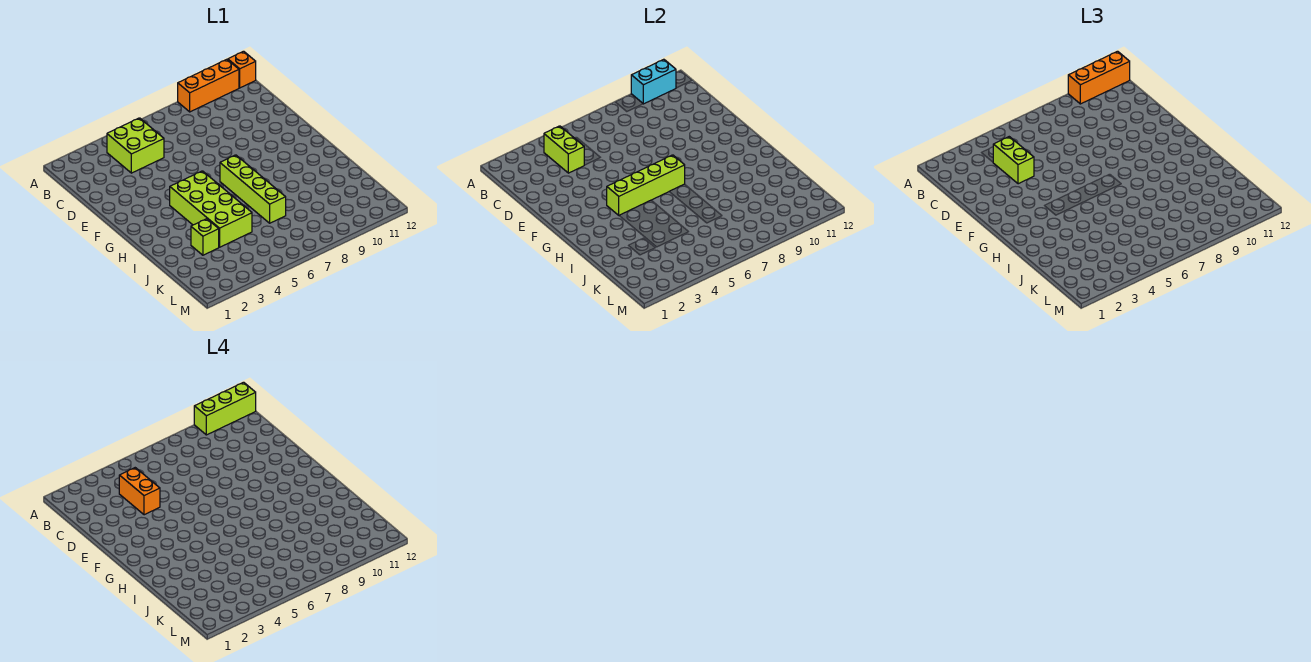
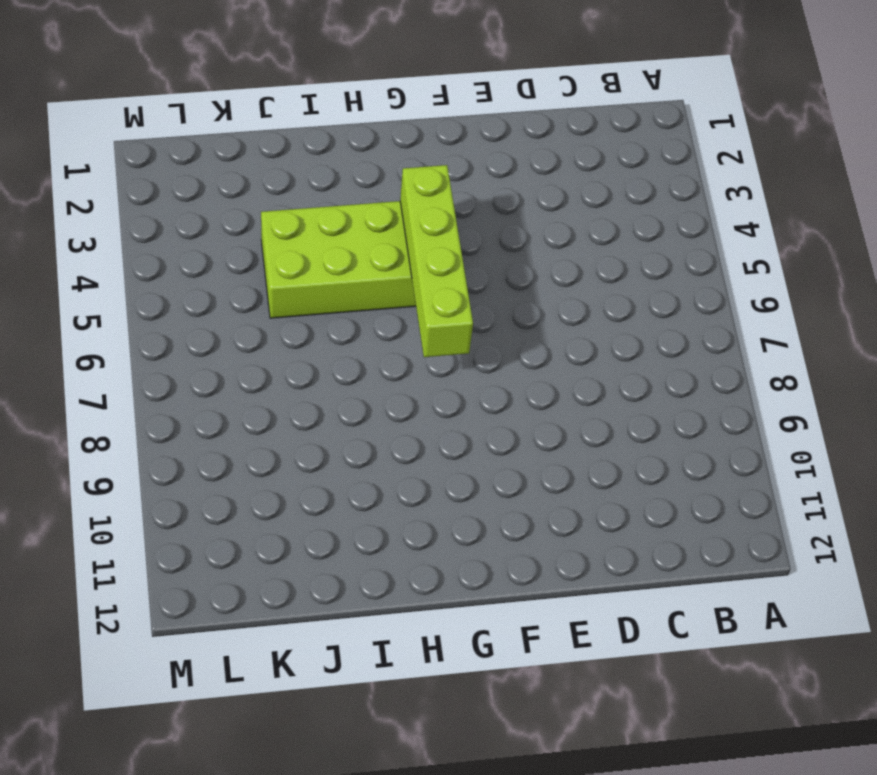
none -> orange brick A9:A11 level 1
none -> orange brick A12 level 1
none -> lime brick B4:C5 level 1

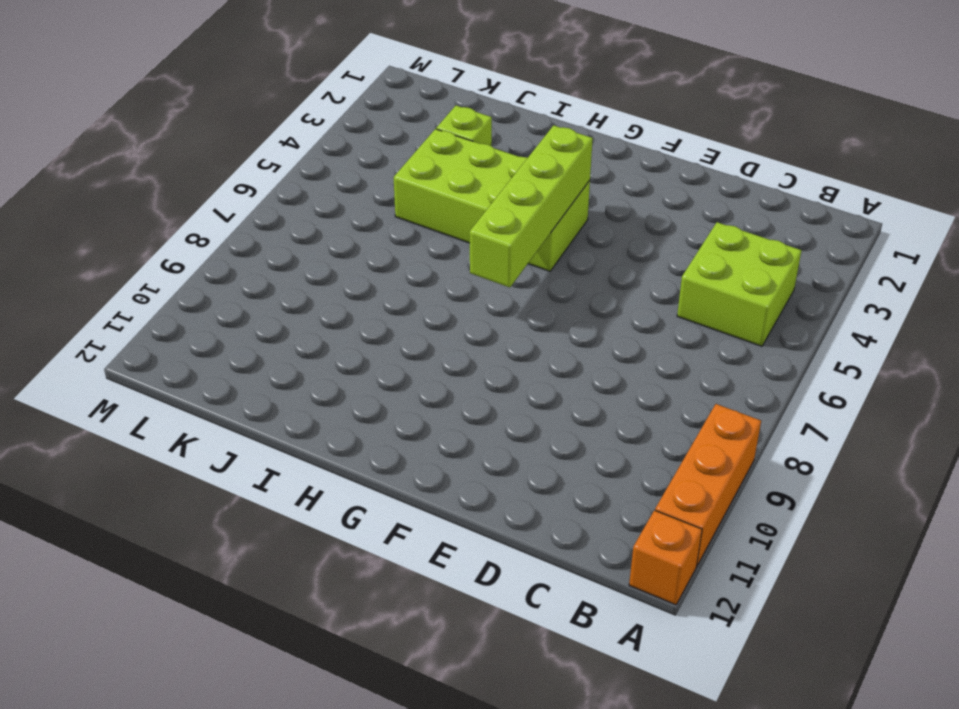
none -> lime brick G7:J7 level 1
none -> cyan brick A10:A11 level 2
none -> lime brick B4:C4 level 2

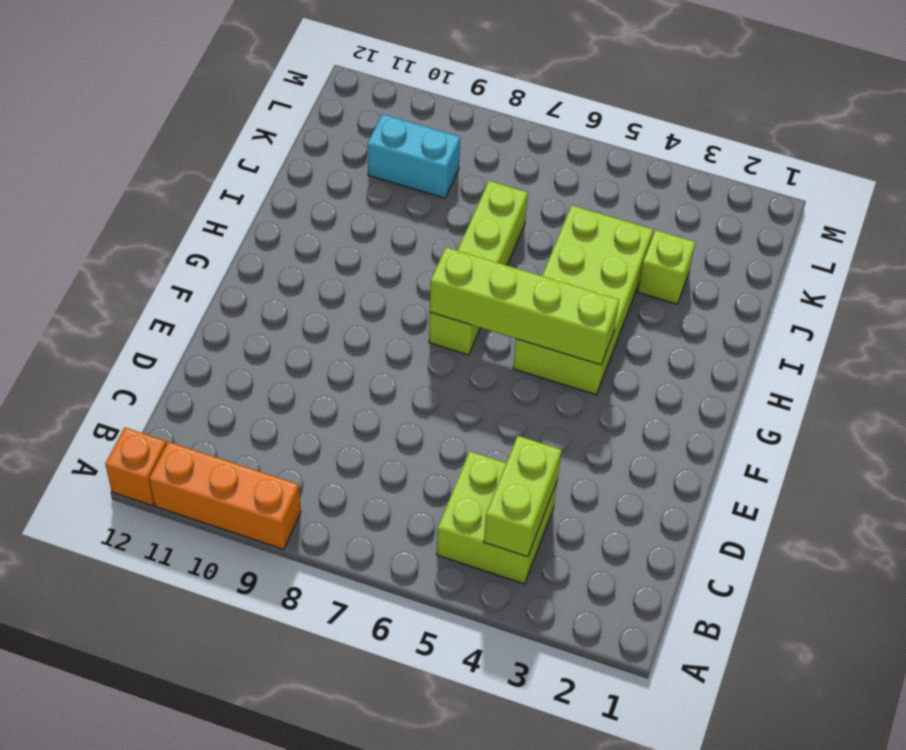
cyan brick K9:K10 level 1 -> cyan brick A10:A11 level 2
none -> orange brick A10:A12 level 3
none -> lime brick C4:D4 level 3
none -> lime brick A10:A12 level 4

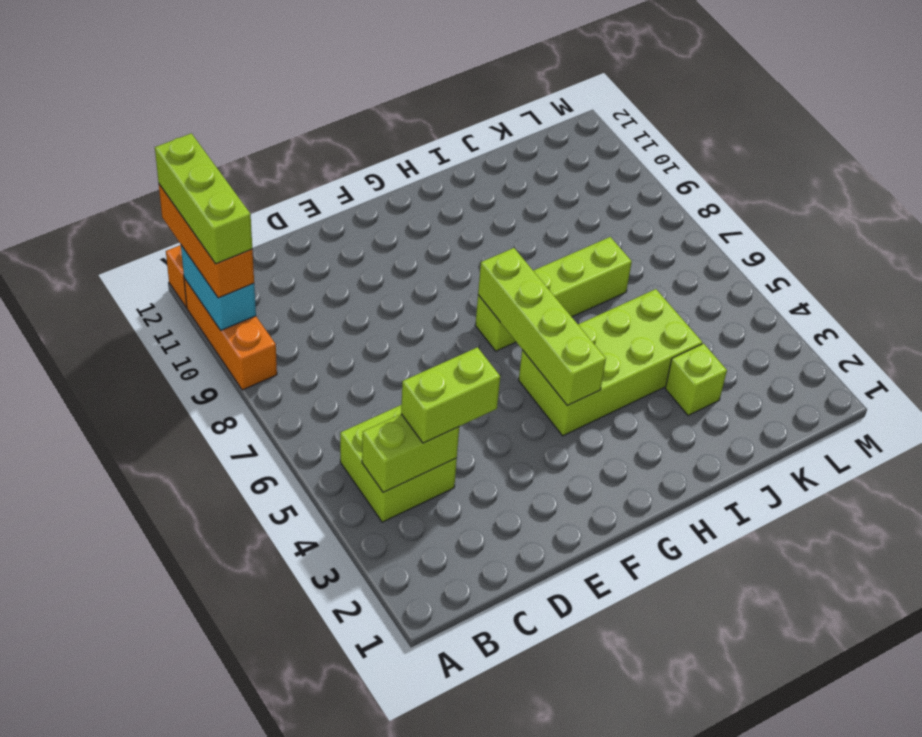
none -> orange brick C4:D4 level 4

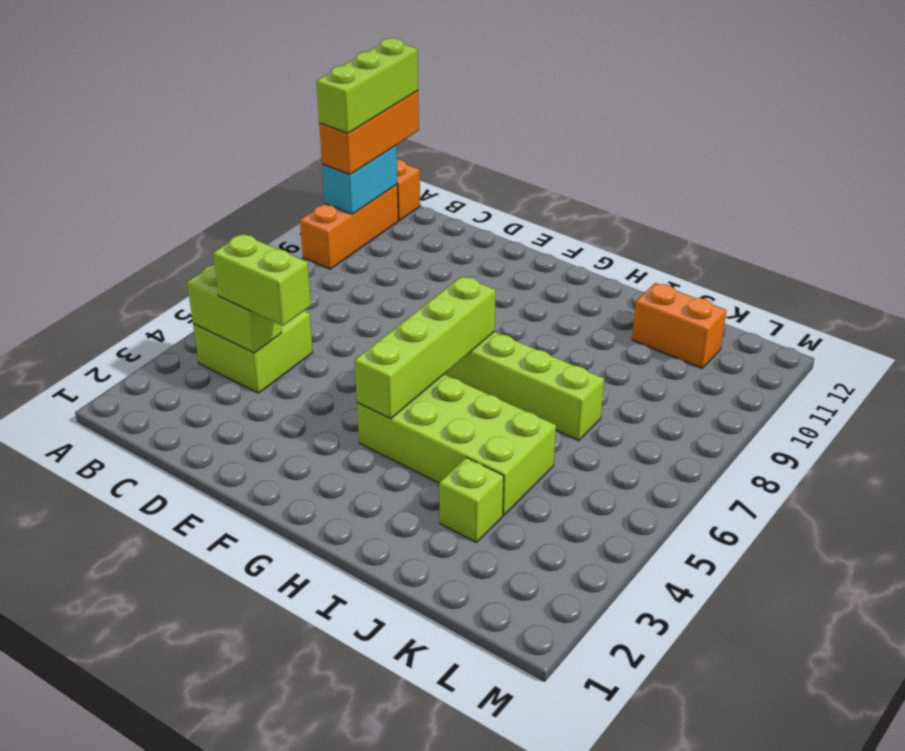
orange brick J11:K11 level 1 -> orange brick C4:D4 level 4

